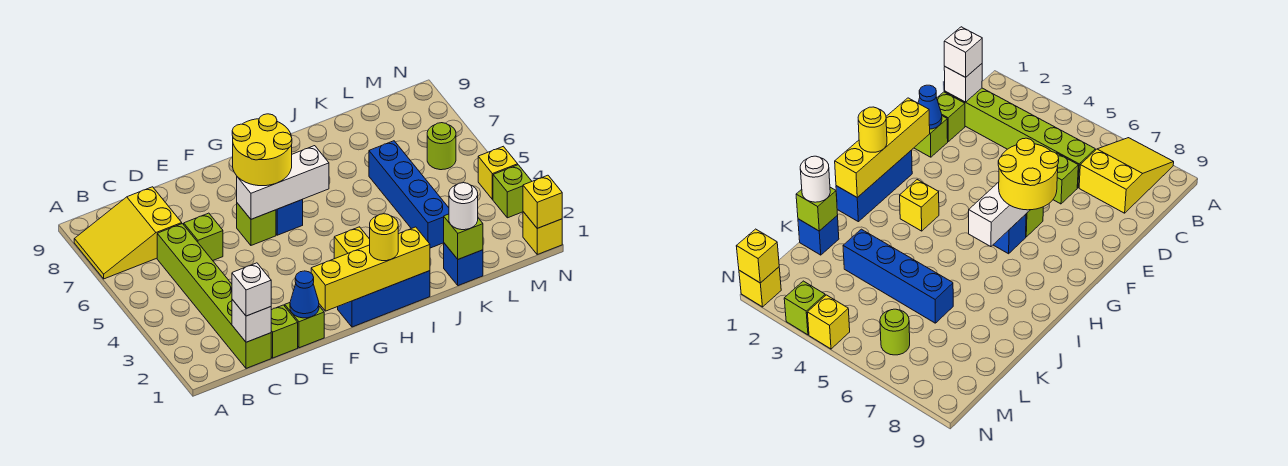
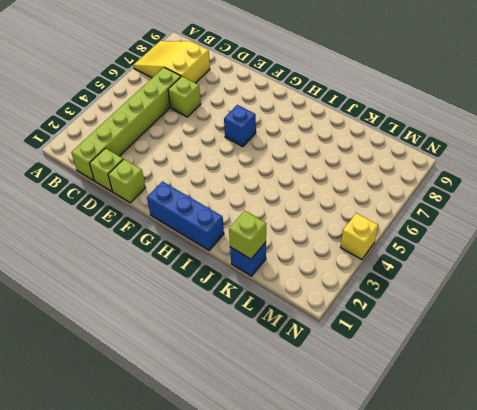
none -> lime brick F6 level 1
none -> yellow brick H3 level 1
none -> blue brick K3:K6 level 1

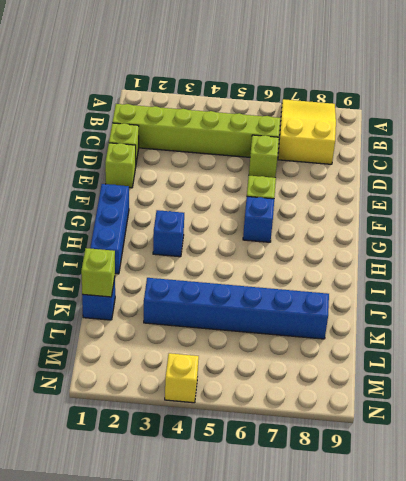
blue brick H3 level 1 -> yellow brick H3 level 1
blue brick K3:K8 level 1 -> blue brick K3:K6 level 1
none -> lime round brick M6 level 1
none -> yellow brick N1 level 1
none -> lime brick N3 level 1

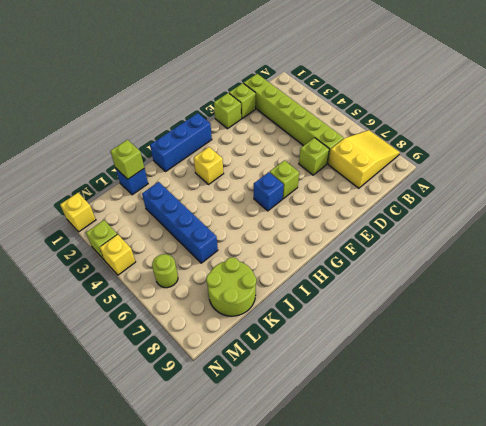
lime round brick K8:L9 level 1 -> none
none -> white brick C1 level 2
none -> blue cone E1 level 2
none -> yellow brick F1:I1 level 2

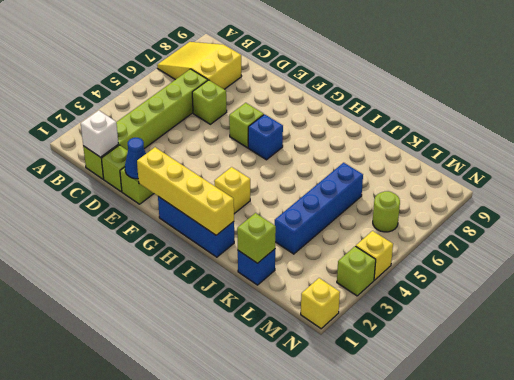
none -> white brick F6:H6 level 2
none -> yellow brick N1 level 2
none -> white brick C1 level 3

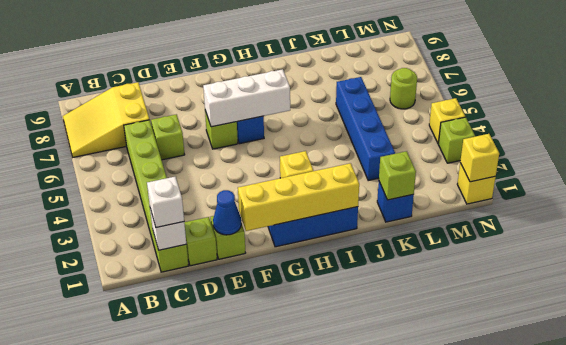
none -> yellow round brick F6:G7 level 3
none -> yellow round brick H1 level 3
none -> white round brick K1 level 3

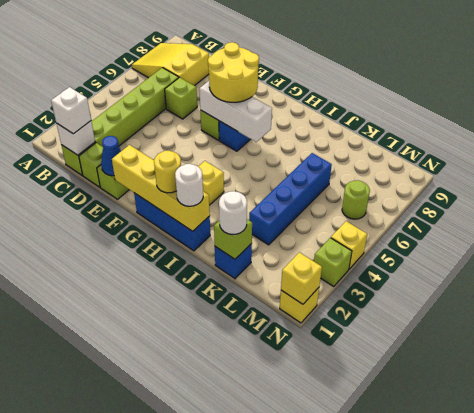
white round brick I1 level 3 -> none

